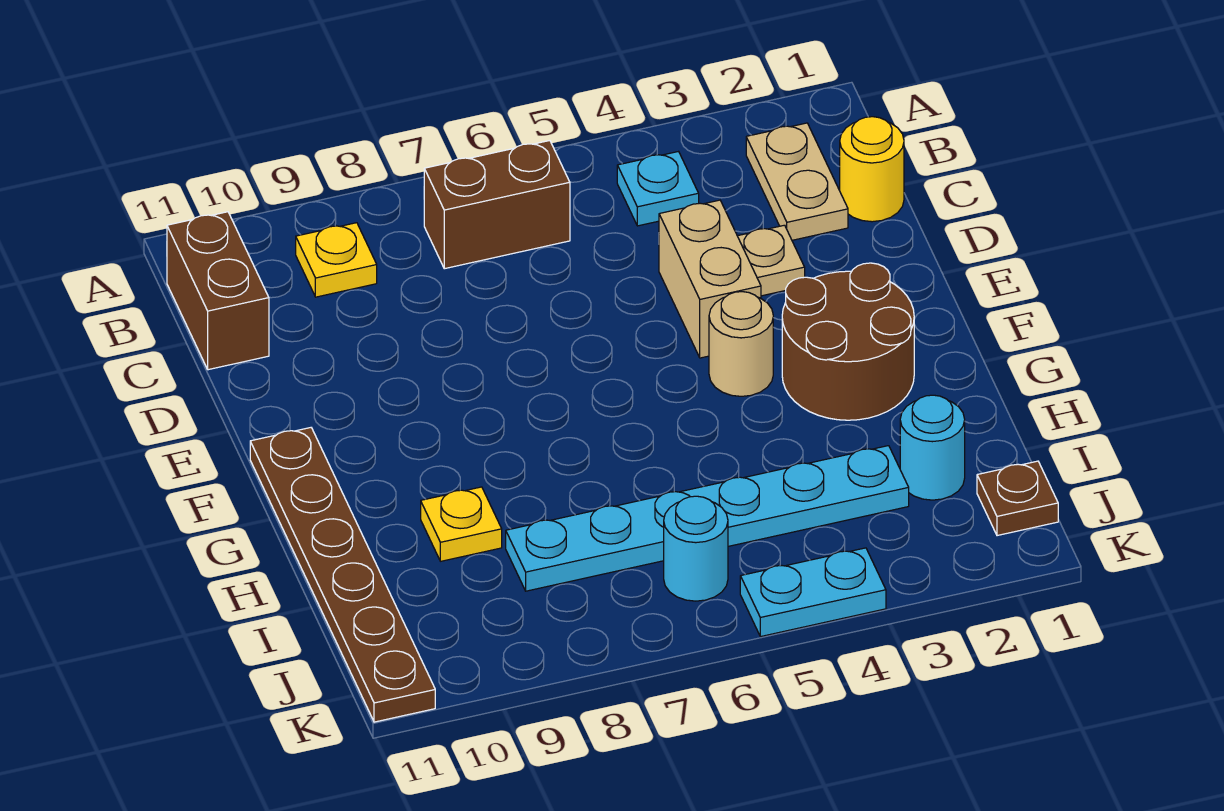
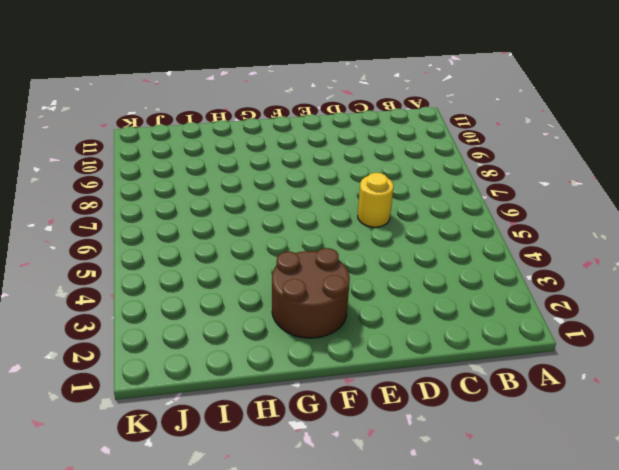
yellow round brick D6 level 1 -> yellow round brick C1 level 1
none -> tan plate B2:C2 level 1
none -> cyan plate B4 level 1
none -> brown brick B6:B7 level 1

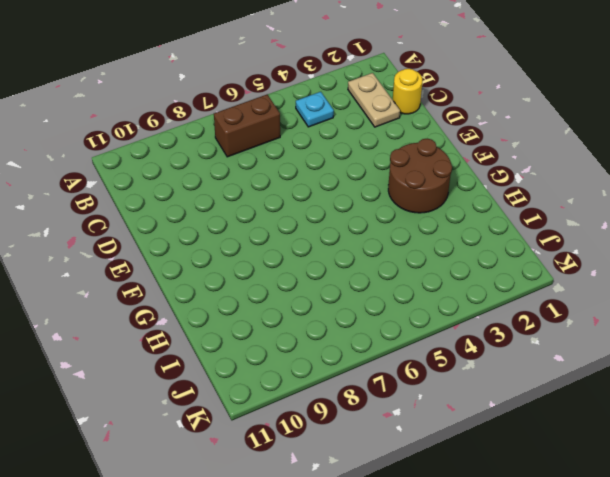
none -> yellow plate B9 level 1
none -> brown brick B11:C11 level 1
none -> tan plate D3 level 1

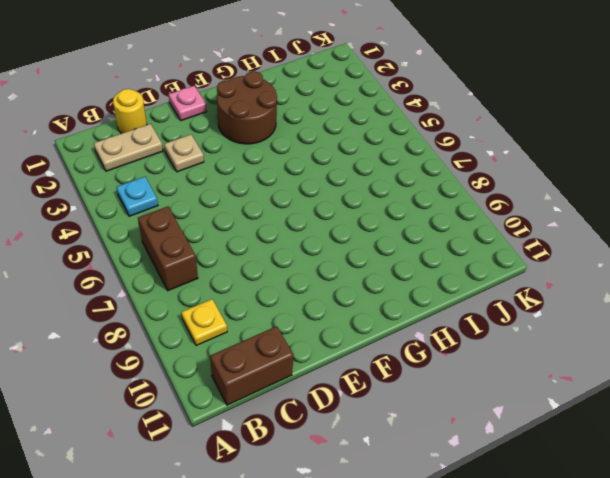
pink plate E1 level 1 -> none
none -> tan brick D4:E4 level 1
none -> tan round brick F4 level 1
none -> brown plate F11:K11 level 1

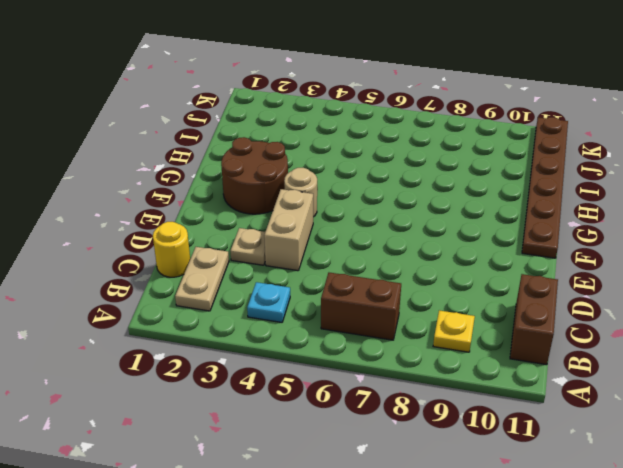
none -> yellow plate H9 level 1
none -> cyan round brick I2 level 1
none -> cyan plate I3:I8 level 1

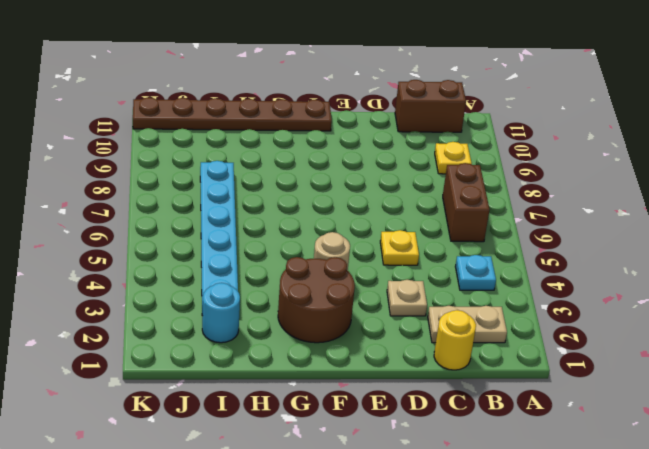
yellow plate D5 level 1 -> yellow plate H9 level 1
none -> tan brick D4:E4 level 1
none -> brown plate J1 level 1
none -> cyan round brick J6 level 1

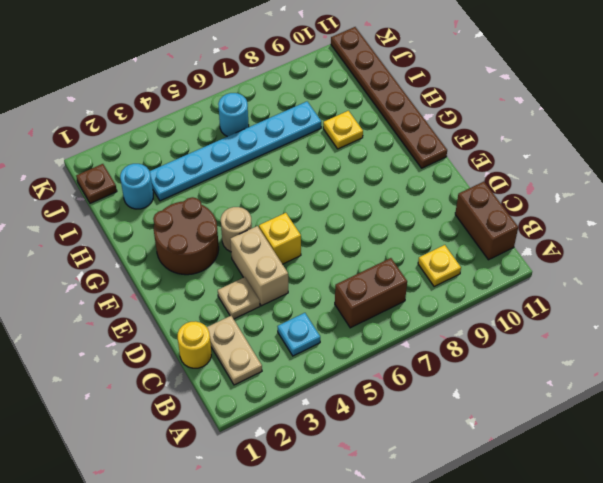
yellow brick E5 level 1 -> none
none -> cyan plate K4:K5 level 1

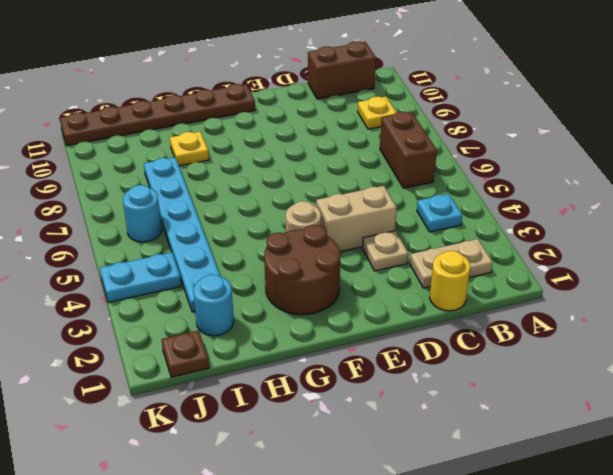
cyan plate J4:K4 level 1 -> cyan plate K4:K5 level 1

